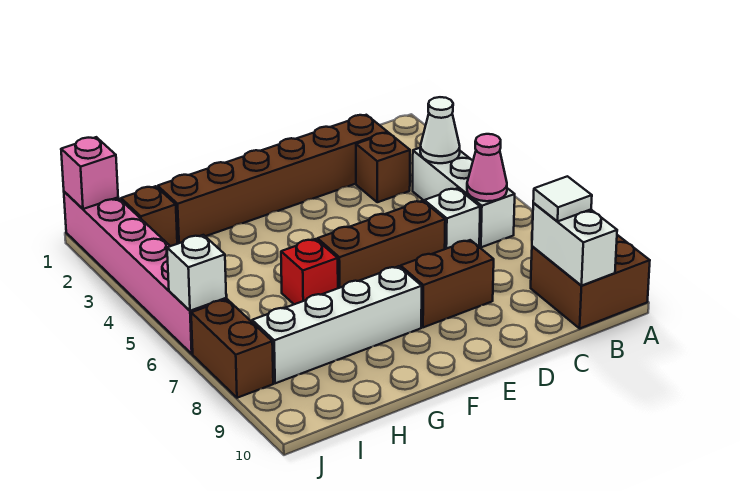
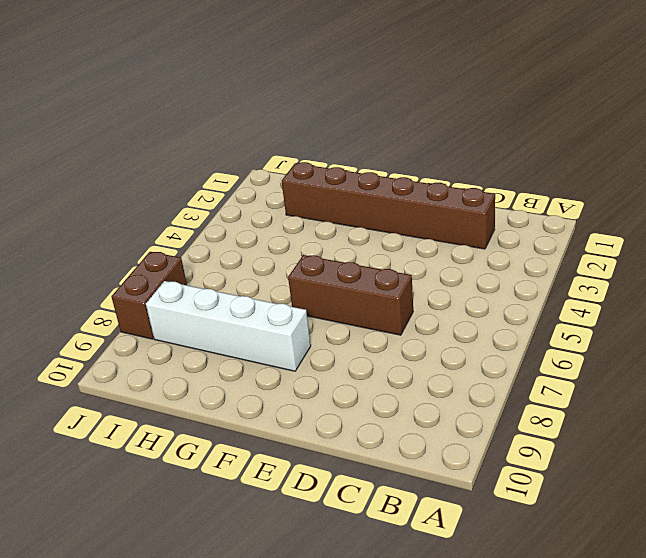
none -> brown brick A9:B10 level 1
none -> white brick B4:B6 level 1
none -> brown brick C3 level 1

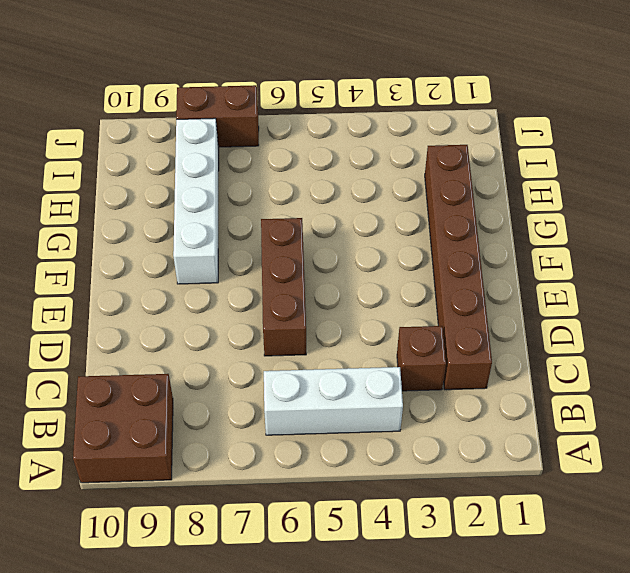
none -> white brick C6 level 1
none -> brown brick D8:E8 level 1
none -> red brick G6 level 1

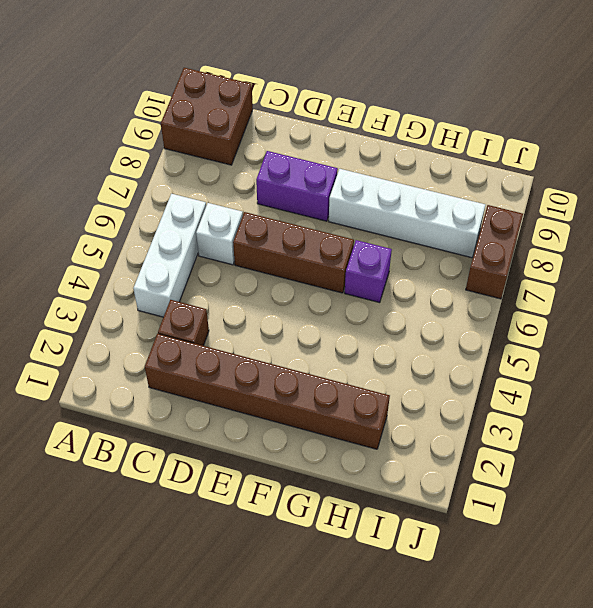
purple brick D8:E8 level 1 -> brown brick D8:E8 level 1
purple brick G6 level 1 -> red brick G6 level 1
none -> brown brick I2 level 1
none -> pink brick J1:J6 level 1
none -> white cone B4 level 2

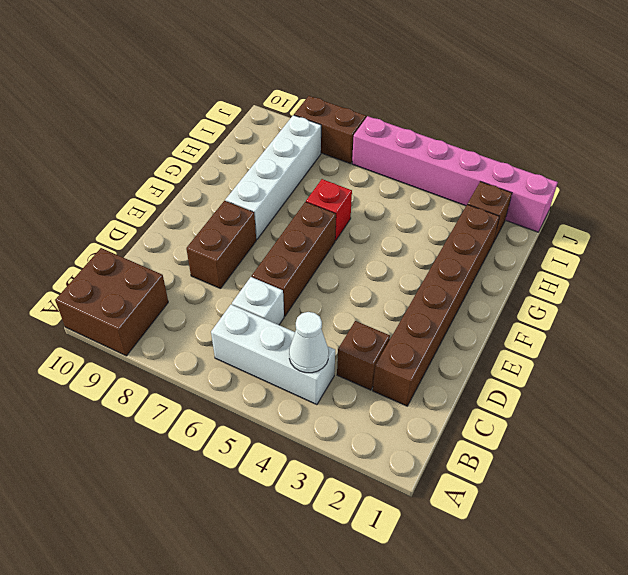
none -> pink cone B6 level 2
none -> white brick B9:B10 level 2
none -> pink brick J1 level 2

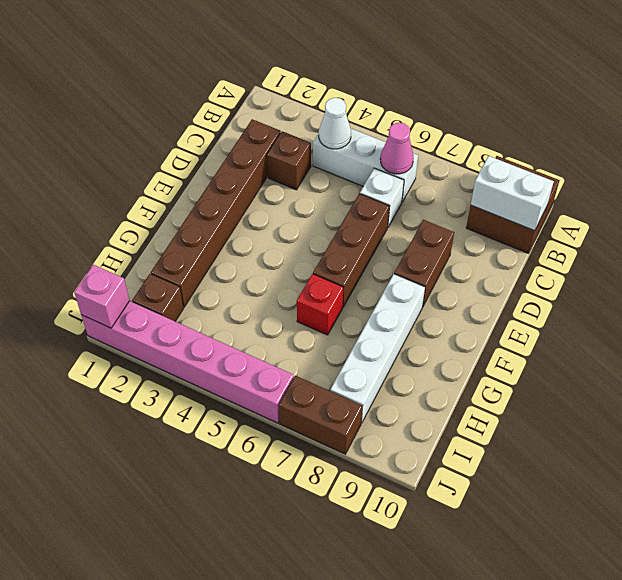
none -> white brick J6 level 2
none -> white tile B9 level 3

